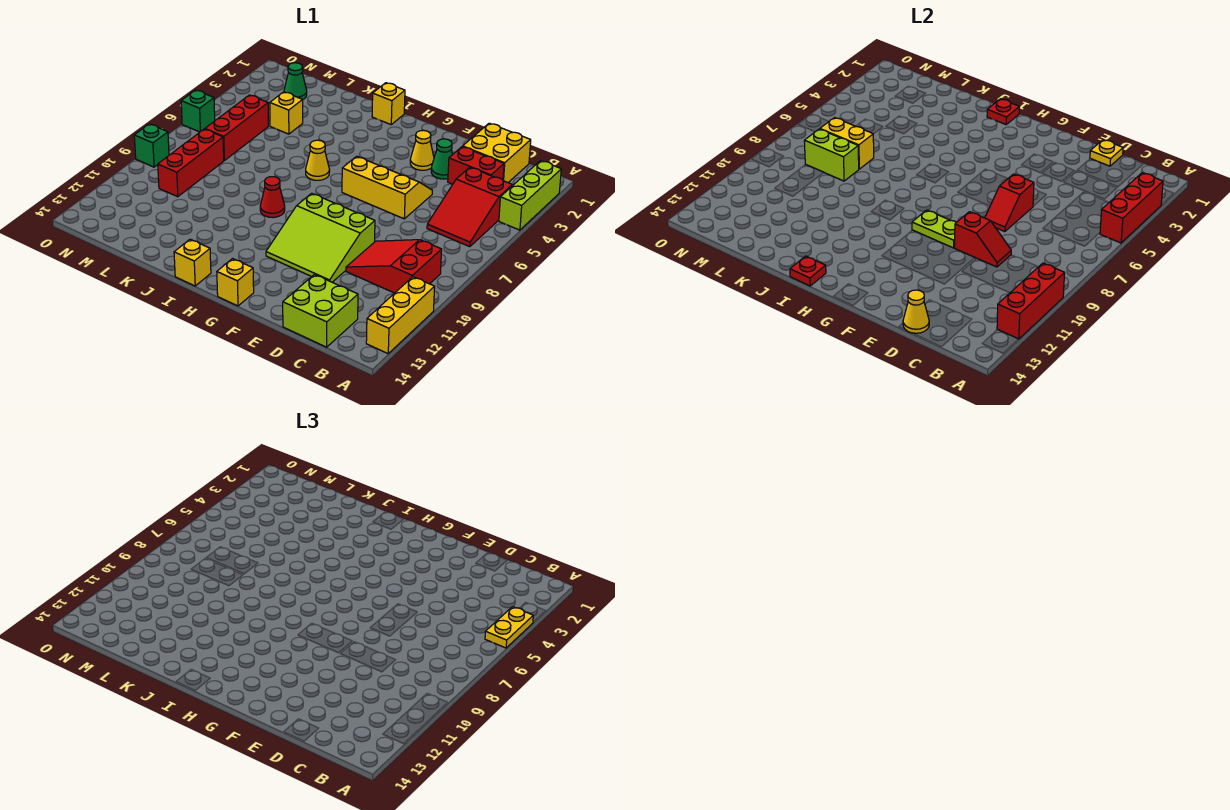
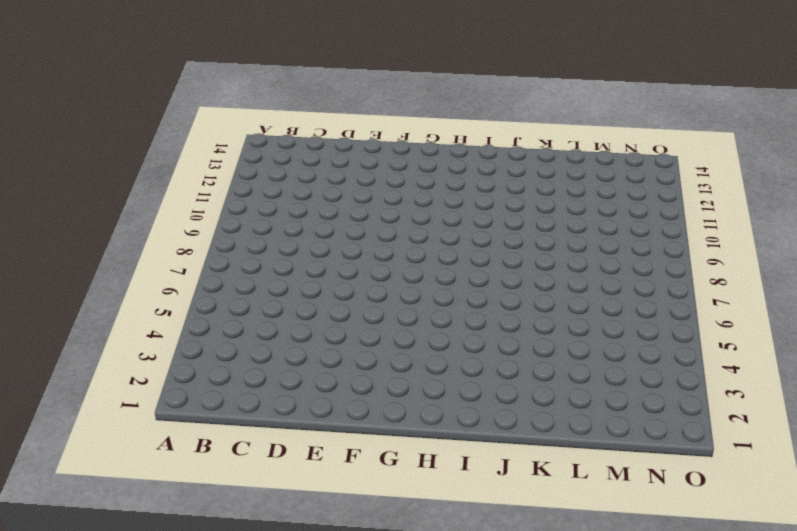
none -> lime brick A2:A4 level 1
none -> yellow brick A11:A13 level 1
none -> red slope B4:C6 level 1 top 4
none -> red slope B9:D10 level 1 top B

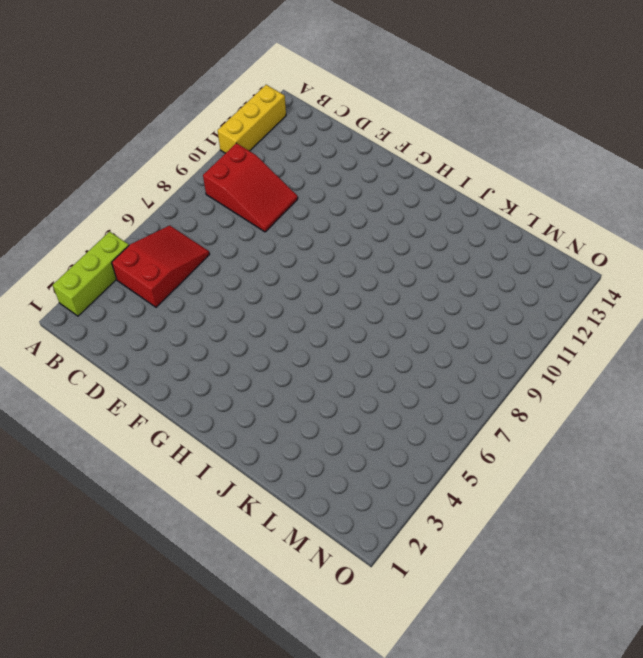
none -> yellow brick C1:D2 level 1
none -> red brick C3:D3 level 1
none -> lime brick C13:D14 level 1
none -> green cone E3 level 1

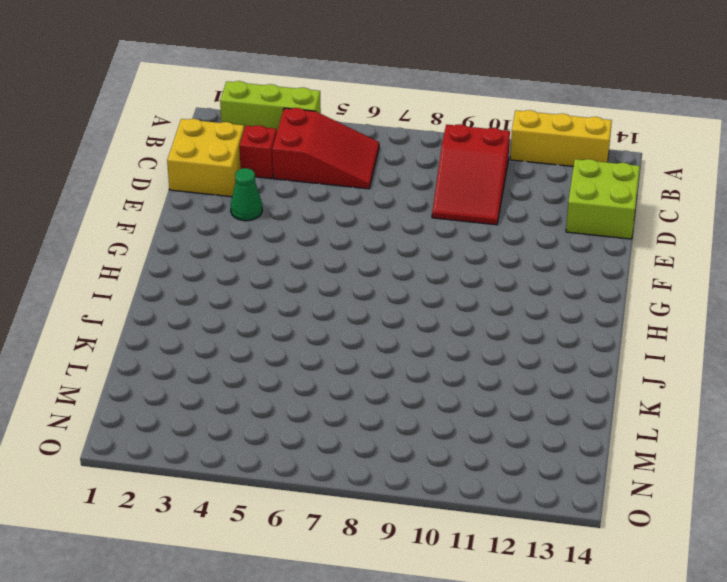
red brick C3 level 1 -> red brick C3:D3 level 1
none -> yellow slope E5:G6 level 1 top 6
none -> lime slope E9:G11 level 1 top 9
none -> yellow cone F3 level 1
none -> yellow brick G14 level 1

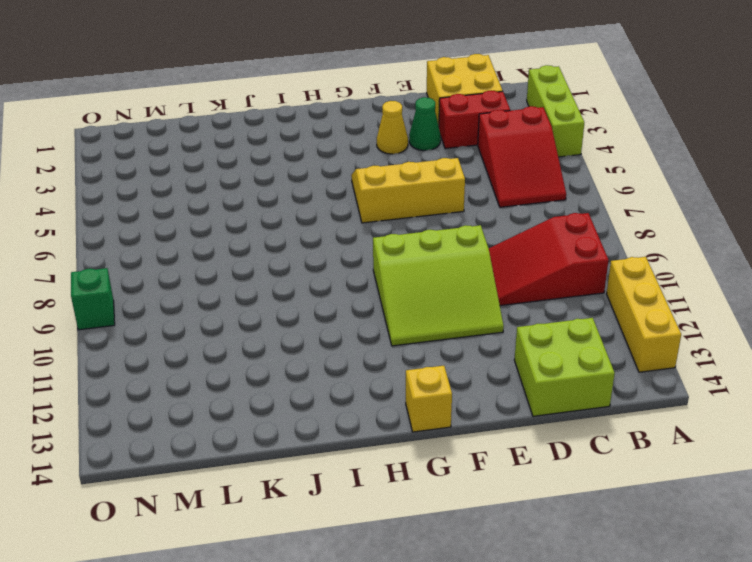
none -> yellow brick I1 level 1
none -> yellow cone I6 level 1
none -> red cone I9 level 1
none -> yellow brick I14 level 1

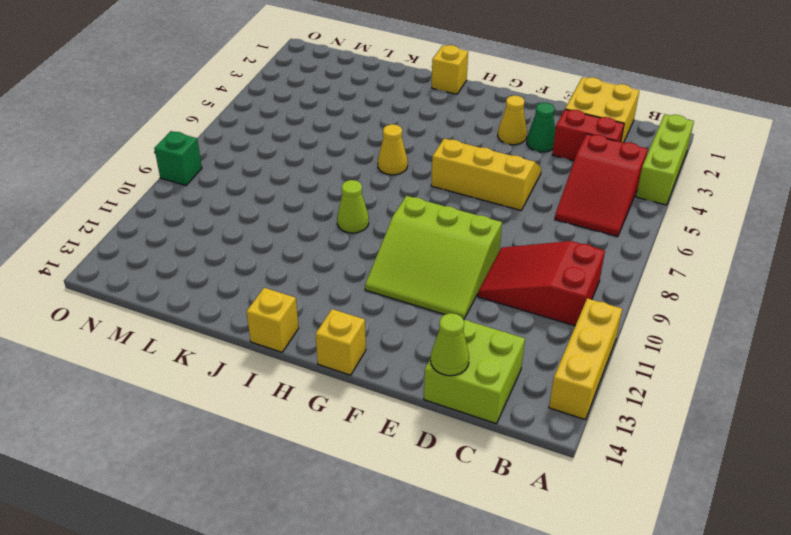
lime cone D14 level 2 -> yellow cone D14 level 2
lime cone I9 level 1 -> red cone I9 level 1
none -> yellow brick L4 level 1
none -> green cone M2 level 1
none -> red brick M5:M7 level 1
none -> red brick M8:M10 level 1

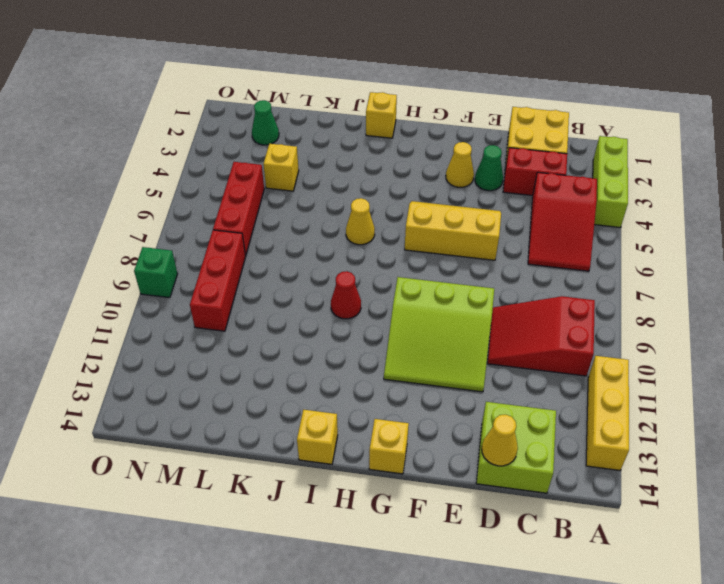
none -> green brick O6 level 1
none -> red brick A3:A5 level 2
none -> red brick A10:A12 level 2
none -> yellow plate D1 level 2

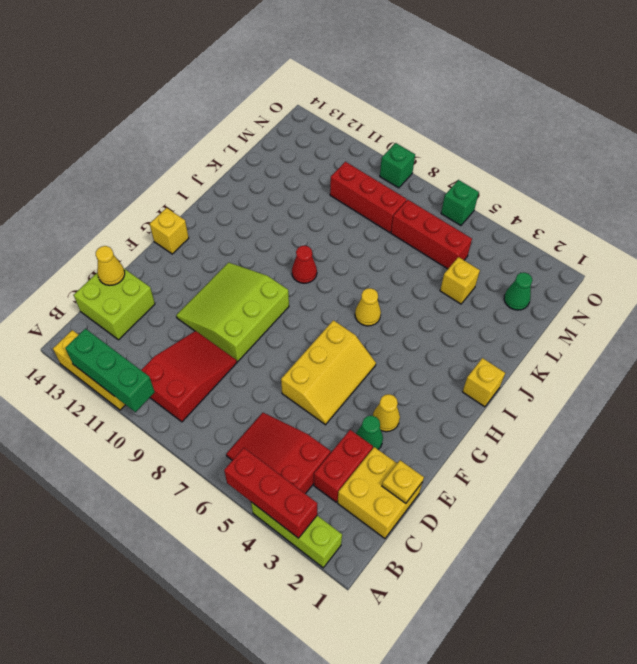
green brick A10:A12 level 2 -> red brick A10:A12 level 2
none -> yellow brick I14 level 1
none -> red slope D9:E9 level 2 top E
none -> red slope E6:E7 level 2 top 6
none -> lime plate F9:G9 level 2

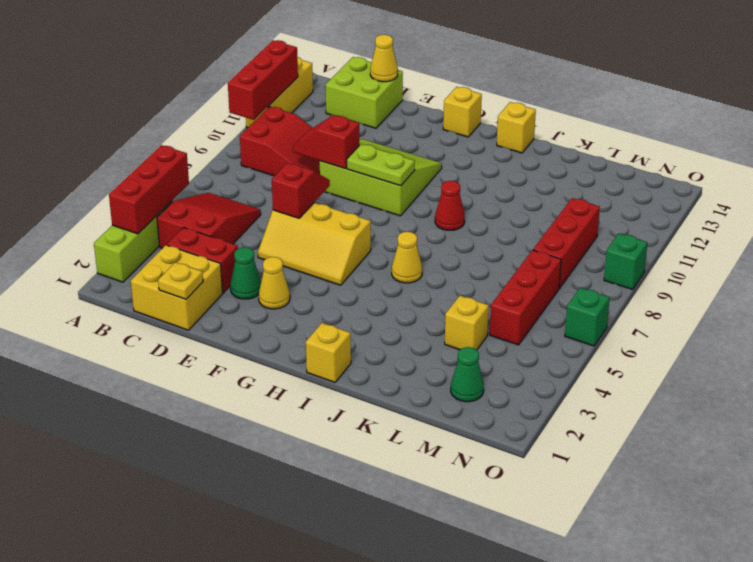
none -> red plate I1 level 2
none -> red plate I14 level 2
none -> yellow brick L7:M7 level 2
none -> lime brick L8:M8 level 2

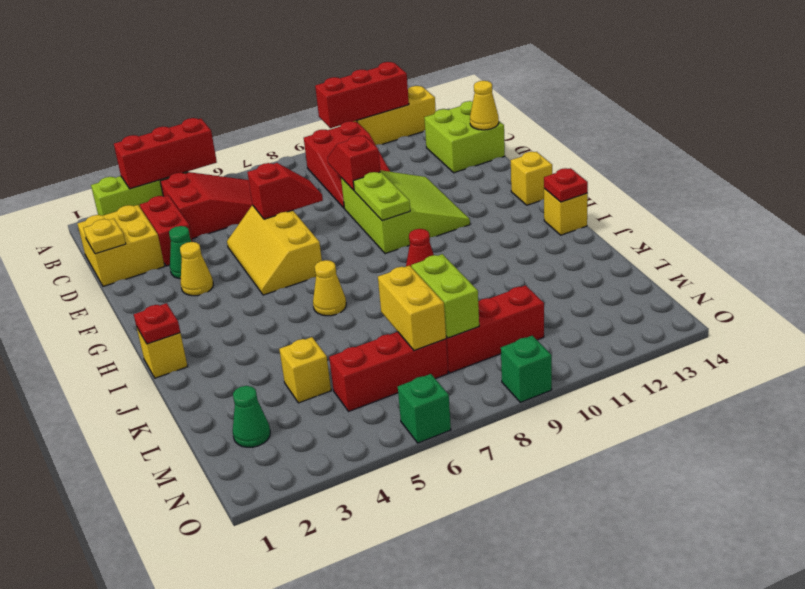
none -> yellow plate A4:A5 level 3

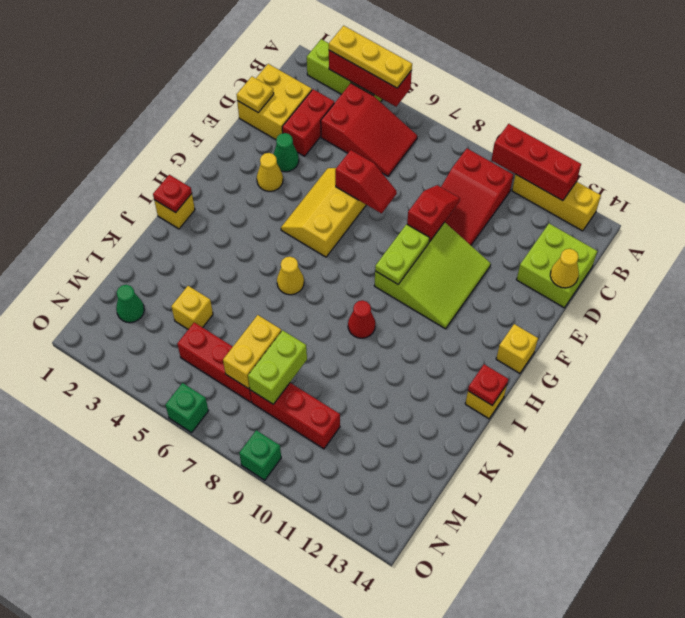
yellow plate A3:A5 level 3 -> yellow plate A4:A5 level 3

